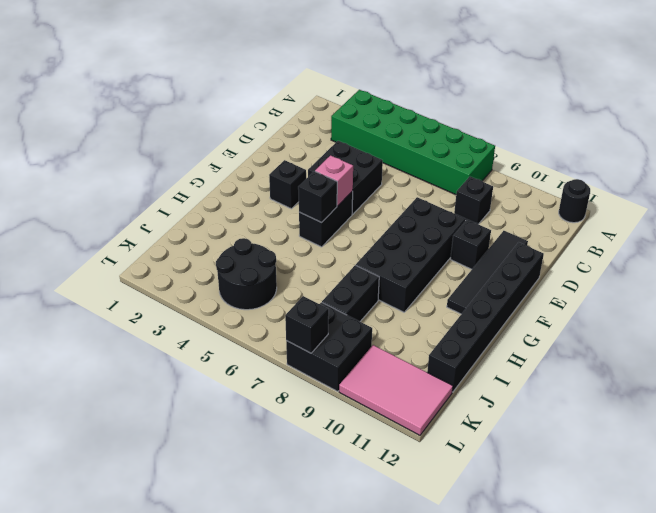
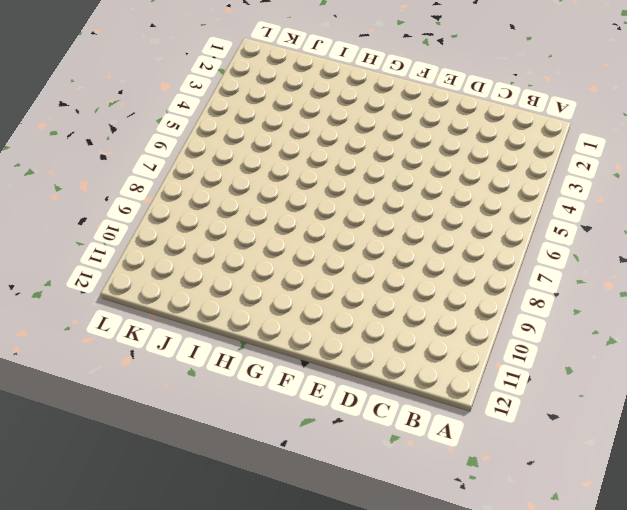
none -> green brick A3:B8 level 1
none -> black round brick A12 level 1
none -> black brick C9 level 1

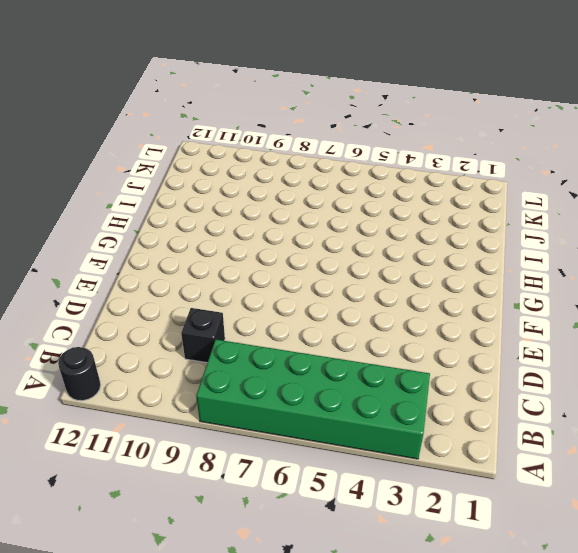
none -> black brick D4:E5 level 1
none -> black tile D11:G11 level 1
none -> black brick E8:H9 level 1

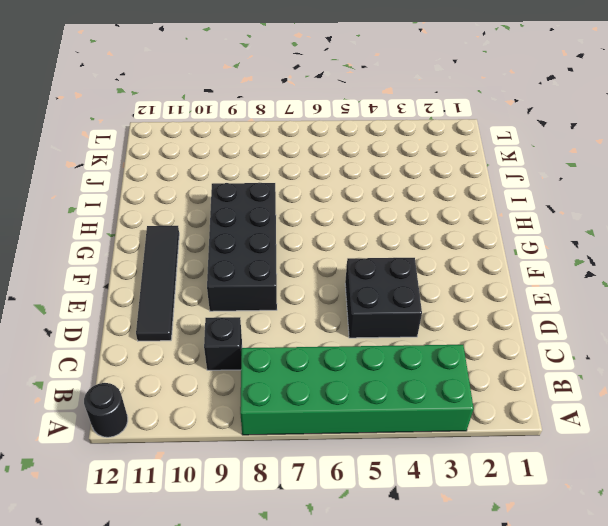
none -> black brick E10 level 1
none -> black brick E12:J12 level 1
none -> black brick F3 level 1

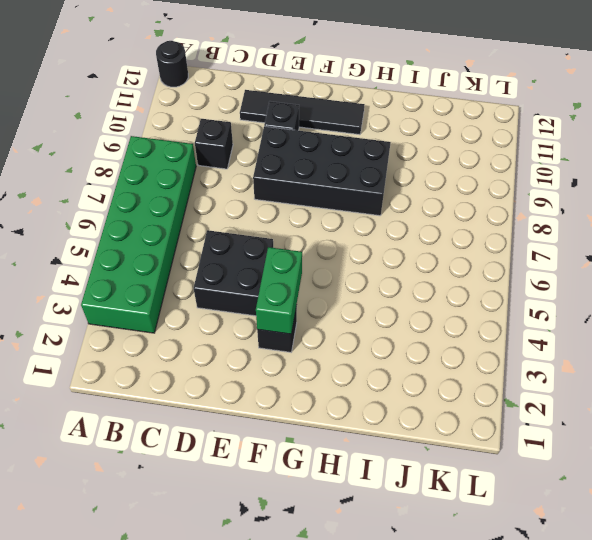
green brick F3:F4 level 2 -> none
none -> black brick E12:J12 level 1
none -> black brick F5:G5 level 1
none -> black brick I8:J8 level 1

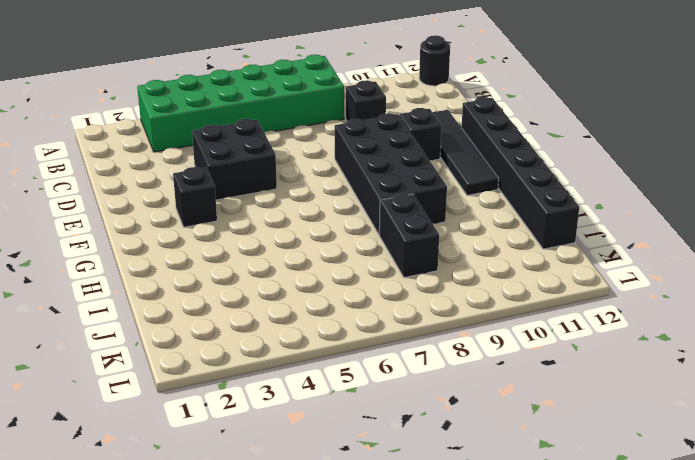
none -> black brick F5:G5 level 1
none -> black round brick J4:K5 level 1
none -> black brick K8:L9 level 1

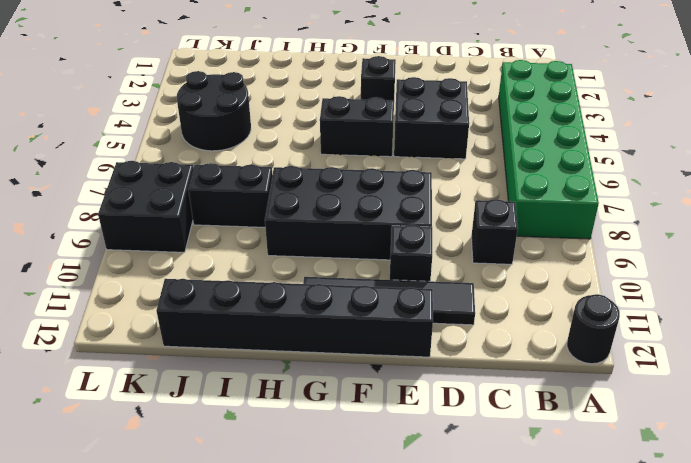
none -> pink tile K10:L12 level 1
none -> pink brick F5 level 2
none -> black brick G5 level 2

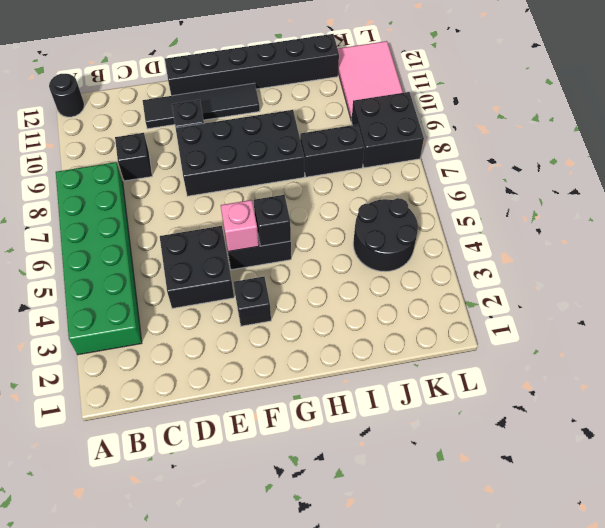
none -> black brick L8 level 2

